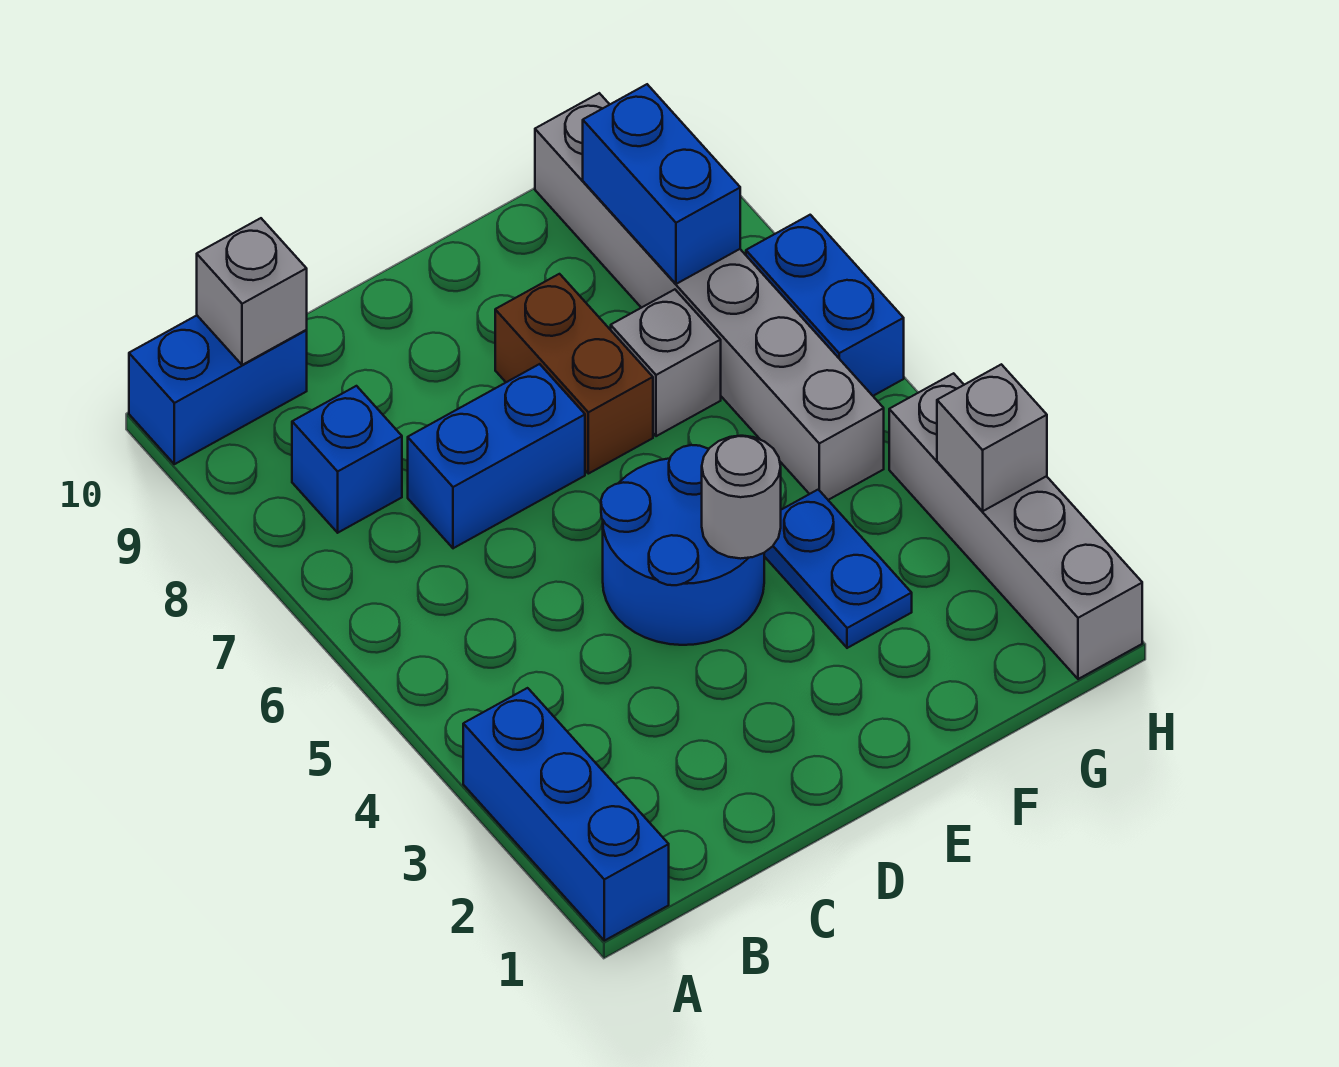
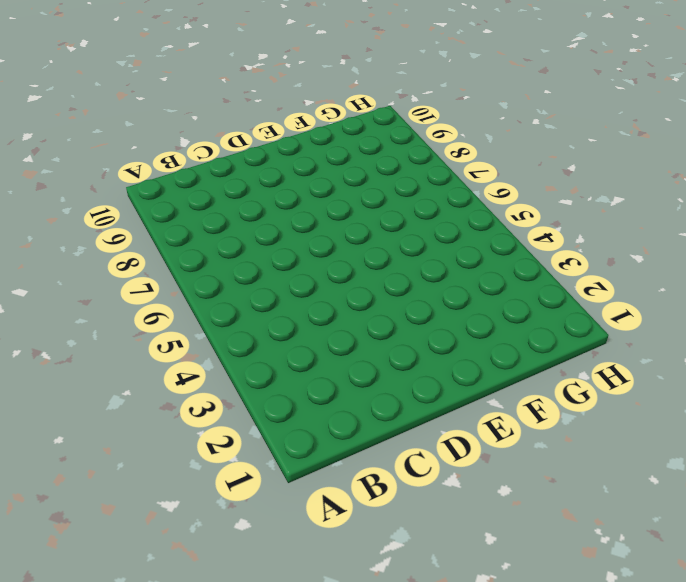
none -> blue brick A1:A3 level 1
none -> blue brick A10:B10 level 1
none -> blue brick B8 level 1

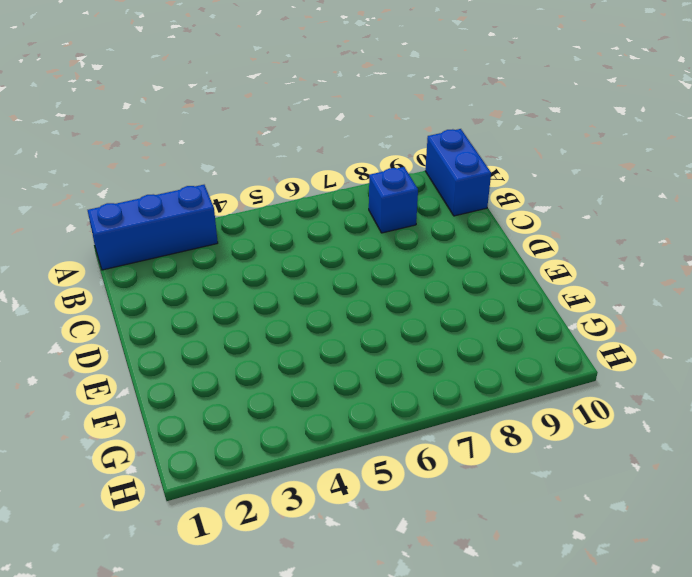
none -> blue brick C7:D7 level 1
none -> blue round brick D4:E5 level 1
none -> brown brick E7:E8 level 1

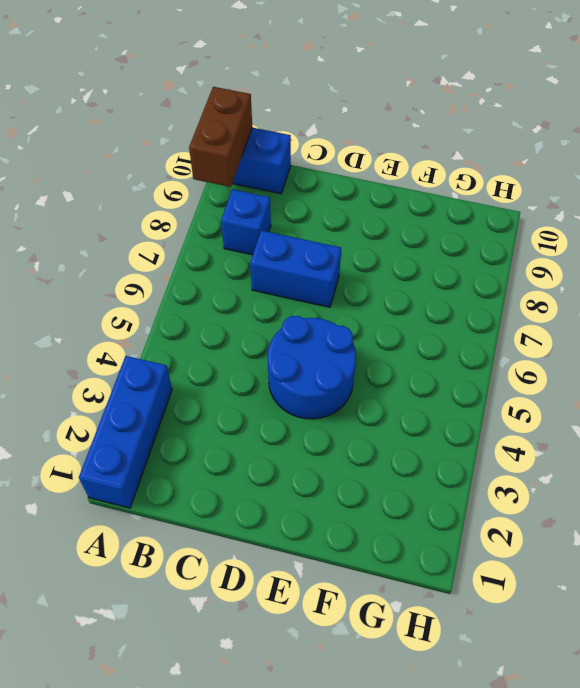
brown brick A9:A10 level 2 -> brown brick E7:E8 level 1
none -> blue plate F3:F4 level 1
none -> grey brick F7 level 1
none -> grey brick G5:G10 level 1

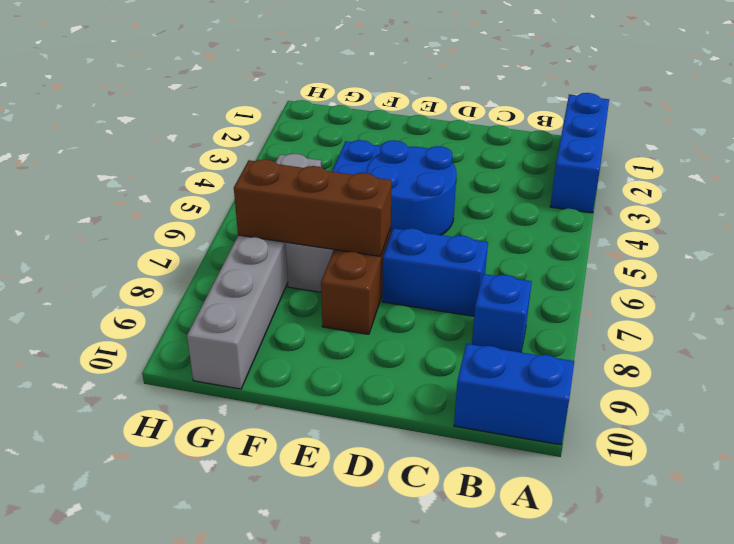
brown brick E7:G7 level 2 -> none
none -> grey brick H1:H4 level 1
none -> blue brick H6:H7 level 1
none -> grey brick B10 level 2

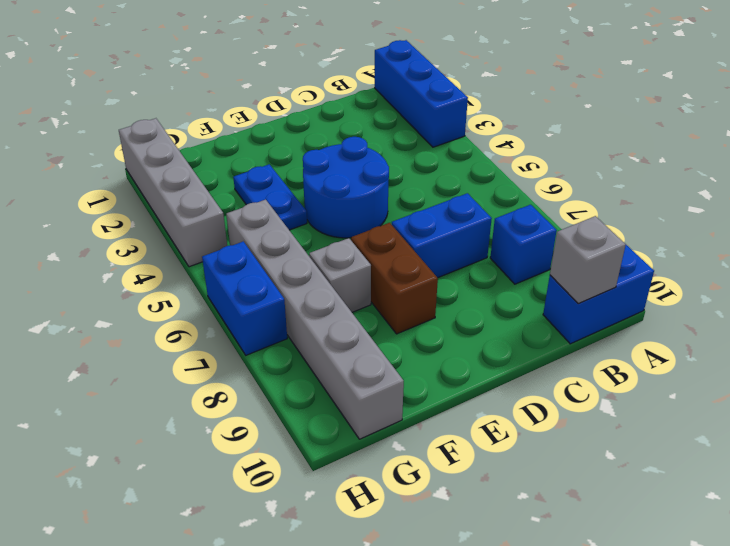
none -> grey round brick E4 level 2
none -> blue brick G8:G9 level 2
none -> grey brick H3 level 2

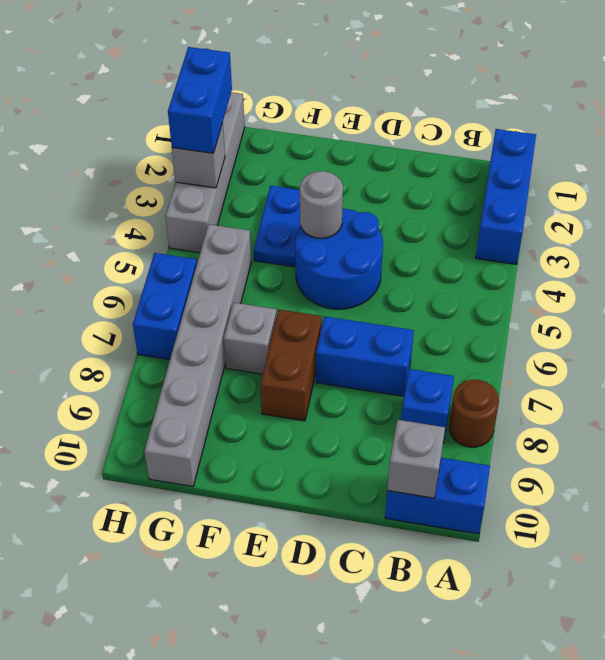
brown round brick A8 level 1 -> none
blue brick H2:H3 level 3 -> blue brick G8:G9 level 2

